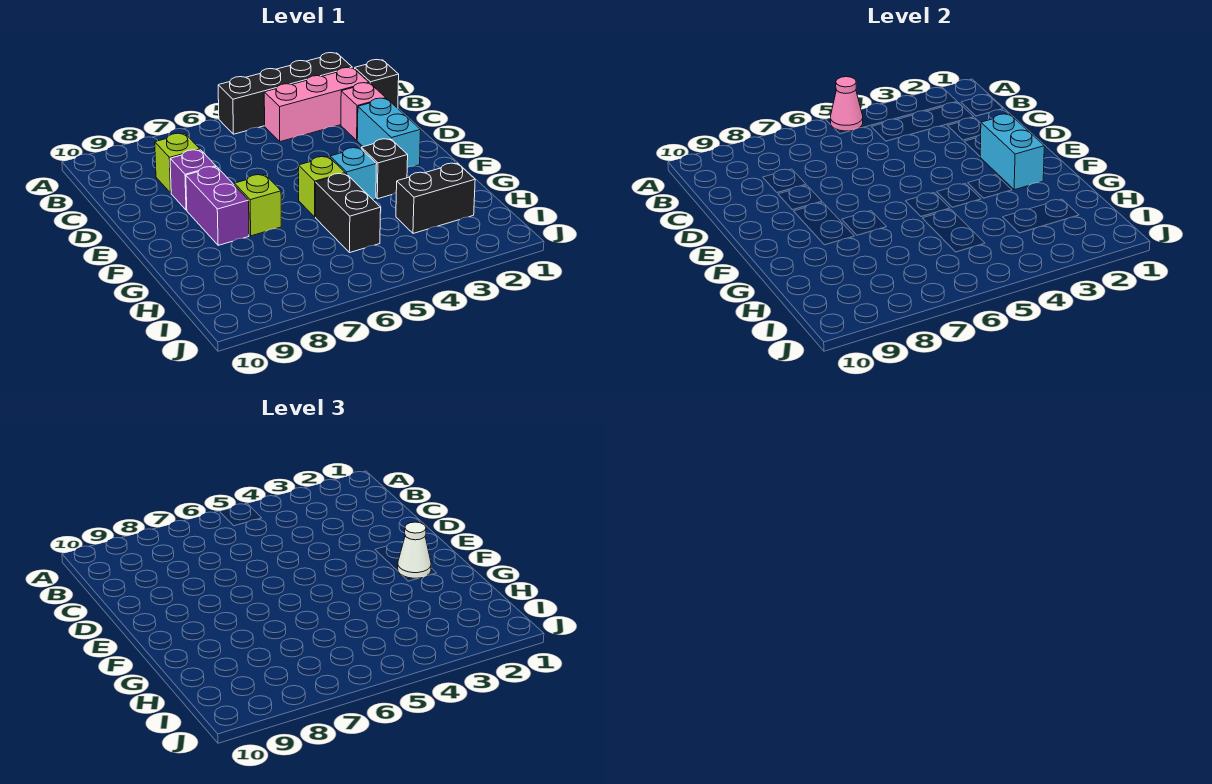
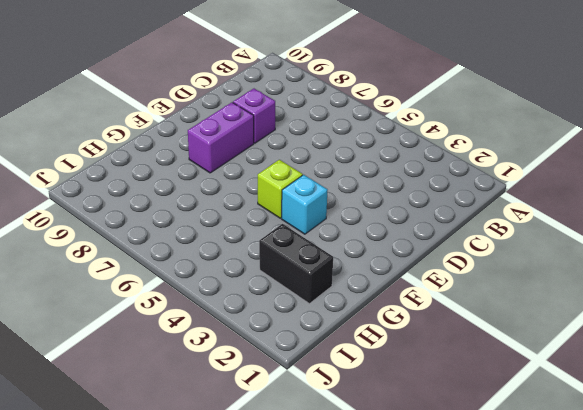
none -> black brick A2:A5 level 1
none -> black brick B1 level 1
none -> pink brick B2:B4 level 1

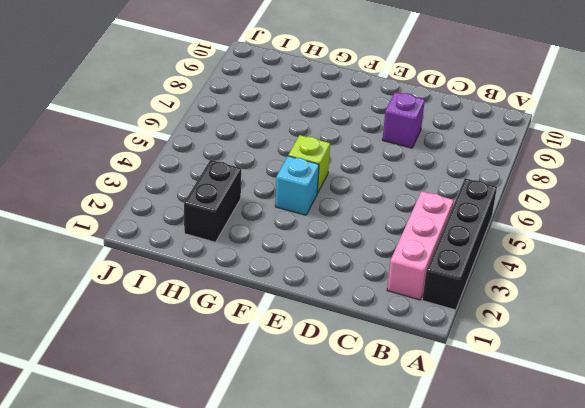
none -> black brick B1 level 1
none -> pink brick C2 level 1
none -> lime brick C8 level 1

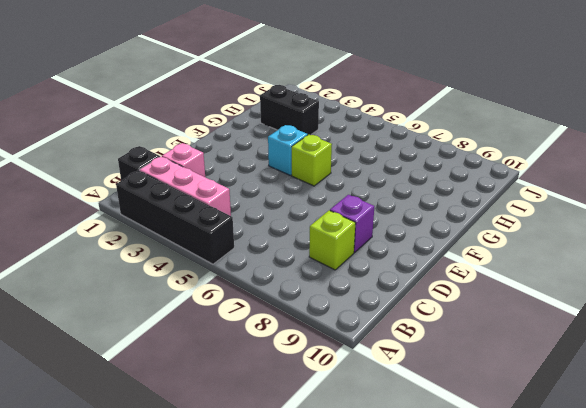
none -> cyan brick D2:E2 level 1
none -> purple brick E8:F8 level 1
none -> black brick F3 level 1

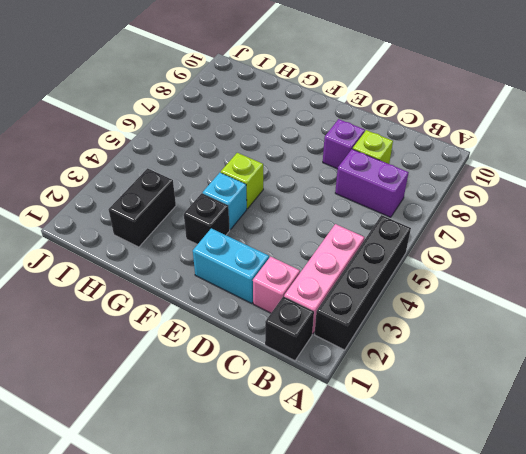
purple brick B7:C7 level 1 -> purple brick E8:F8 level 1
none -> lime brick F7 level 1
none -> black brick G5:H5 level 1
none -> pink cone A5 level 2

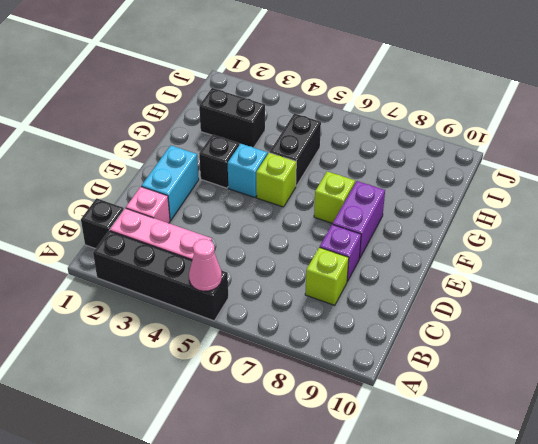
none -> cyan brick E2:F2 level 2
none -> white cone F2 level 3

